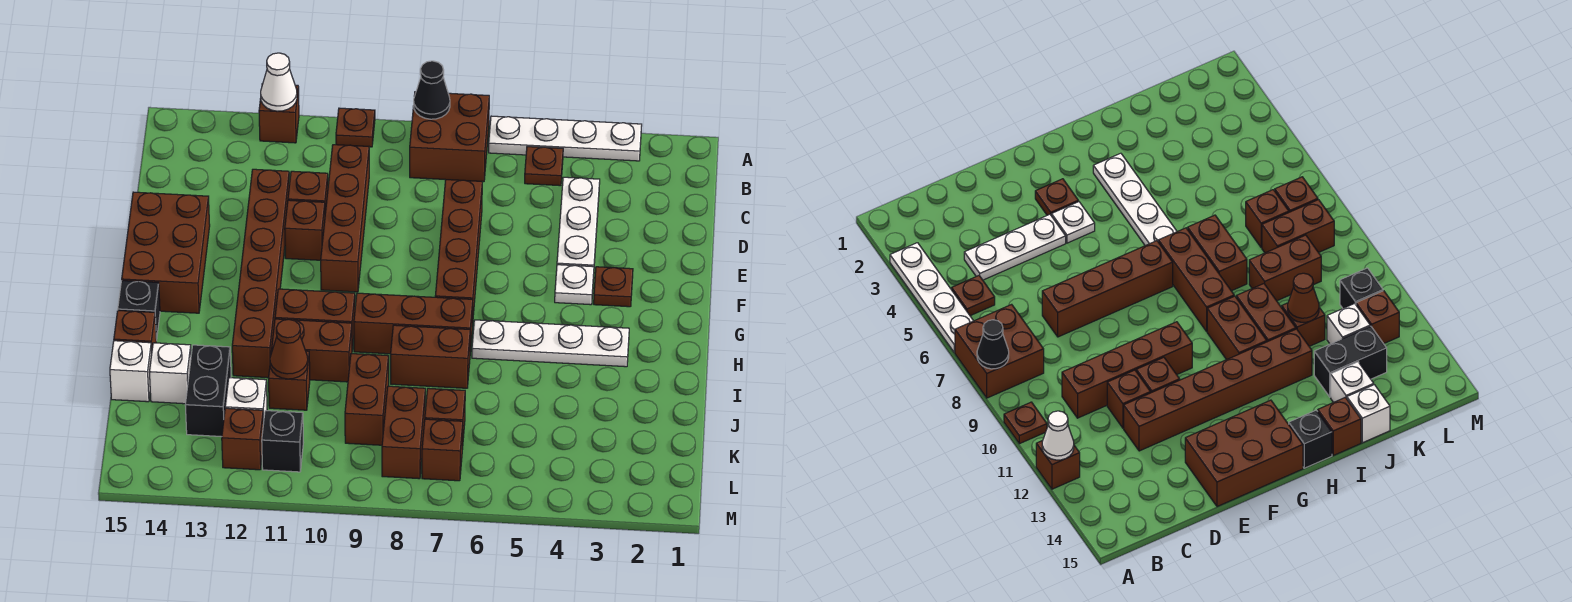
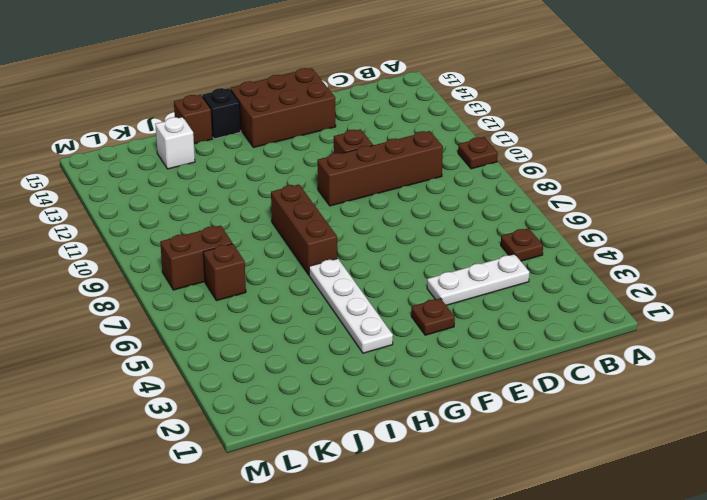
none -> white plate A3:A6 level 1
none -> brown brick A7:B8 level 1
none -> brown brick A12 level 1
none -> brown brick D7:G7 level 1

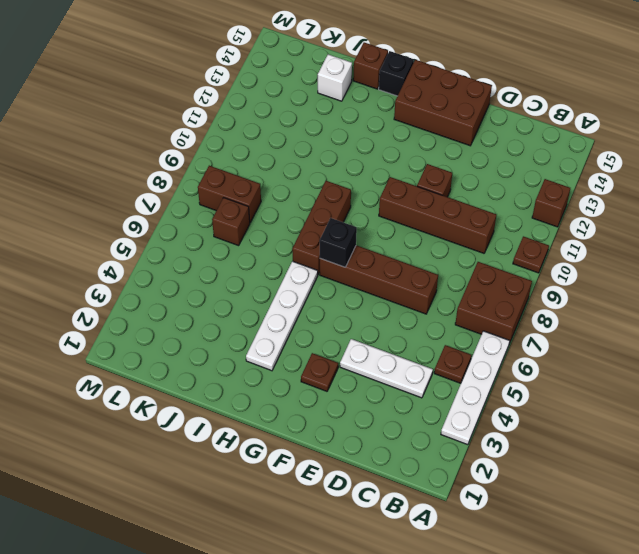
black brick G7 level 2 -> black brick L11 level 1
none -> brown brick D11 level 1
none -> brown brick D12:I12 level 1
none -> white plate F4 level 1
none -> brown brick H10:H11 level 1

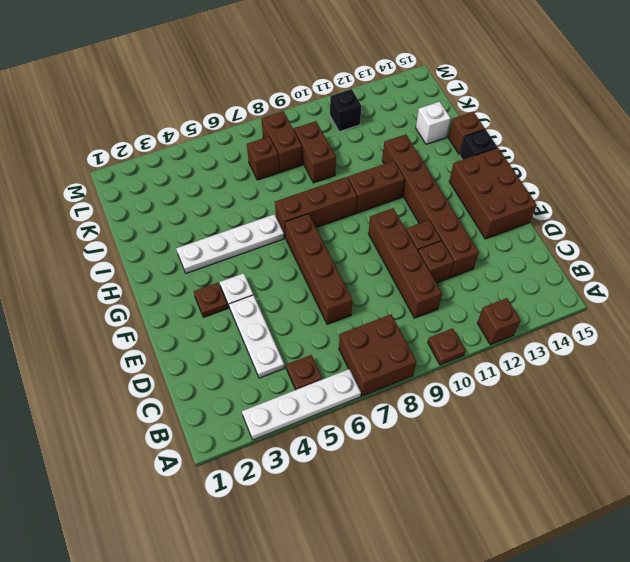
none -> brown brick I7:I8 level 1
none -> brown brick I10:I11 level 1
none -> brown brick J11 level 1
none -> black brick J13:K13 level 1

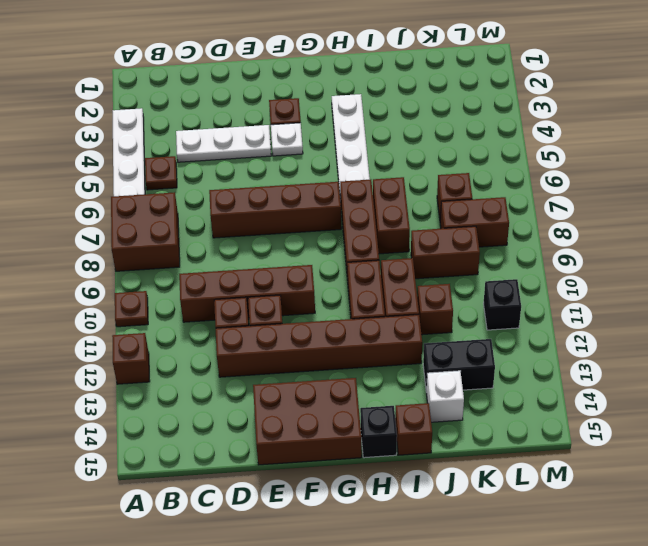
none -> white brick J15 level 1
none -> white brick K12 level 1
none -> brown brick L7 level 1
none -> brown brick L12 level 1

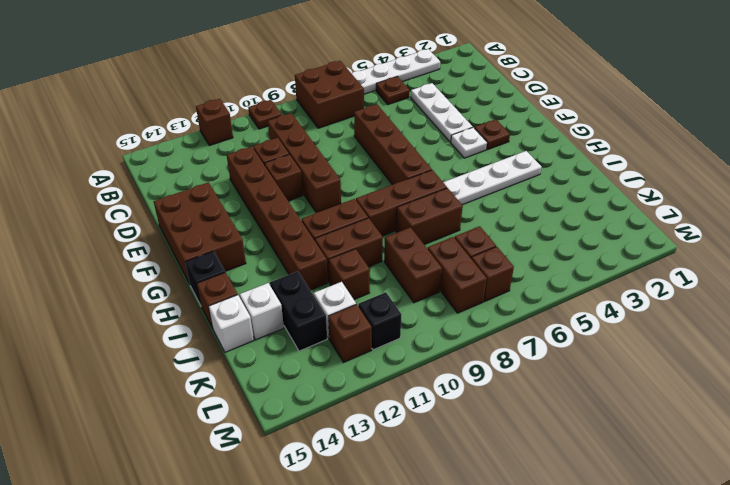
none -> black cone A8 level 2
none -> white cone A12 level 2
none -> brown cone J11 level 2

